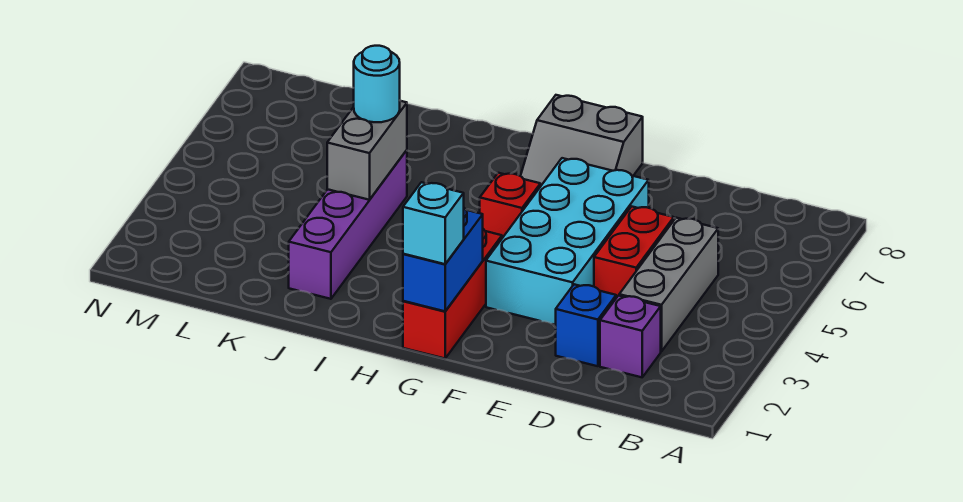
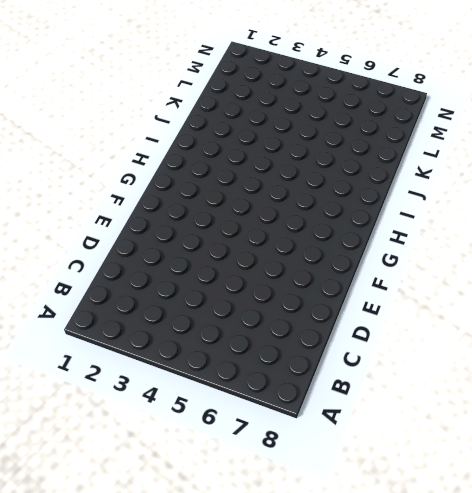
none -> purple brick C2 level 1
none -> grey brick C3:C5 level 1
none -> blue brick D2 level 1

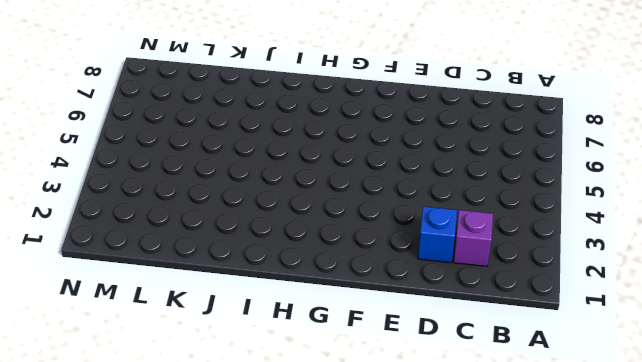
none -> grey brick C3:C5 level 1
none -> red brick D4:D5 level 1
none -> cyan brick E3:F6 level 1

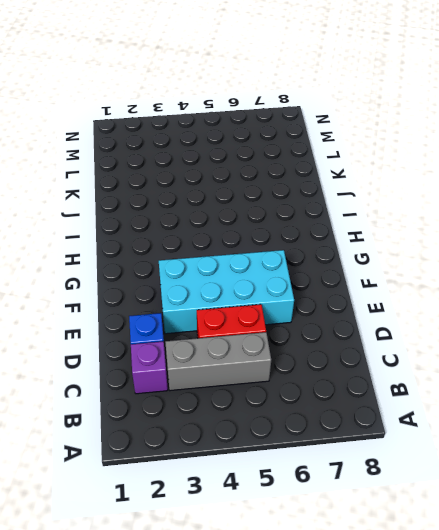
none -> grey slope F7:G8 level 1 top 8
none -> red brick G1:G3 level 1
none -> red brick G5 level 1

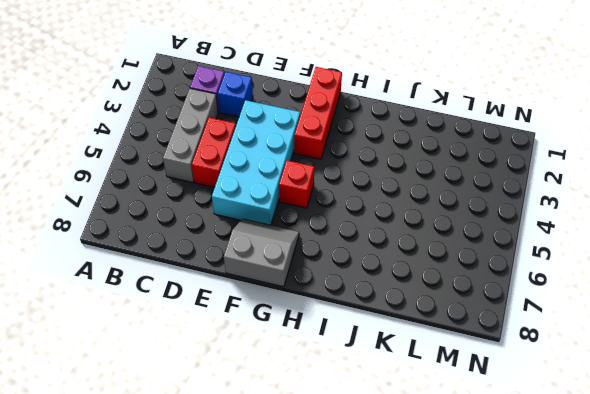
none -> purple brick J2:J5 level 1
none -> blue brick G1:G2 level 2
none -> grey brick J4:J5 level 2

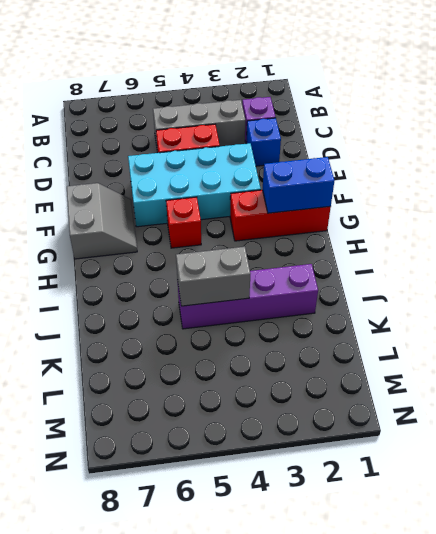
none -> cyan brick G1 level 3
none -> cyan round brick J5 level 3

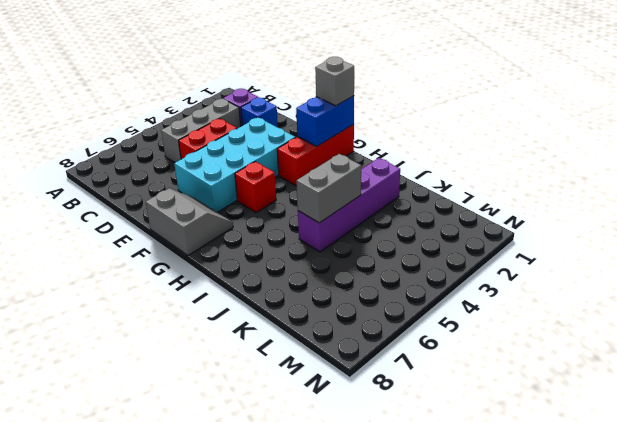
grey brick G1 level 3 -> cyan brick G1 level 3
none -> cyan round brick J5 level 3

